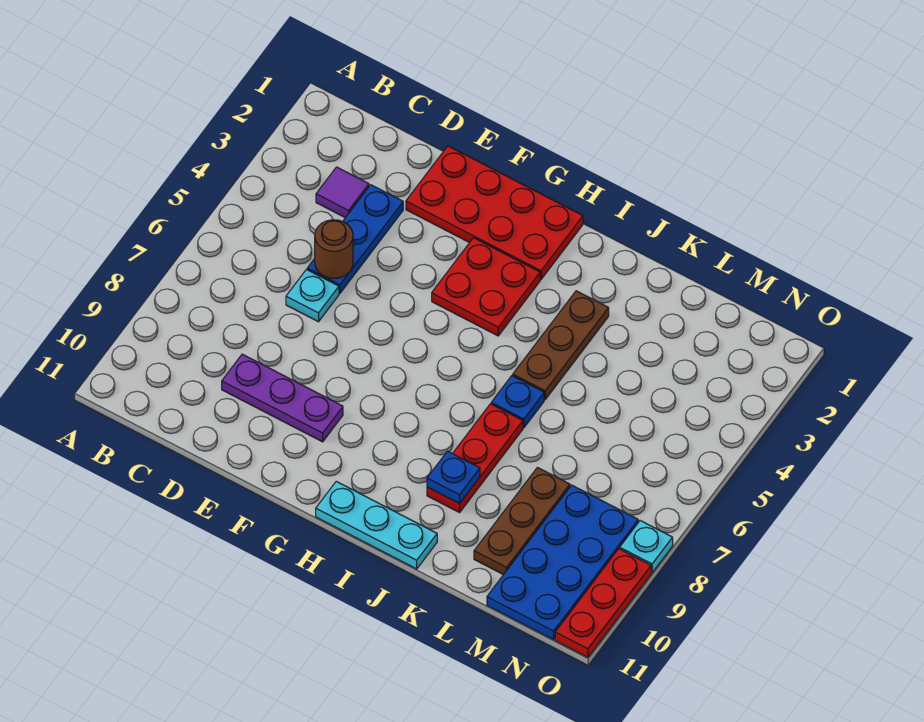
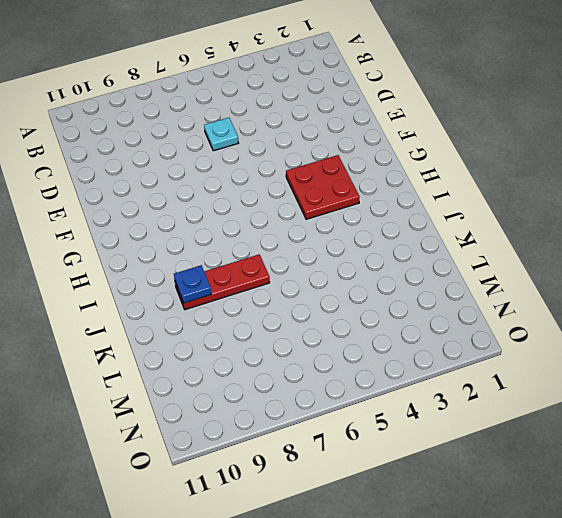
none -> purple tile C3 level 1
none -> blue plate D3:D5 level 1
none -> purple plate D9:F9 level 1

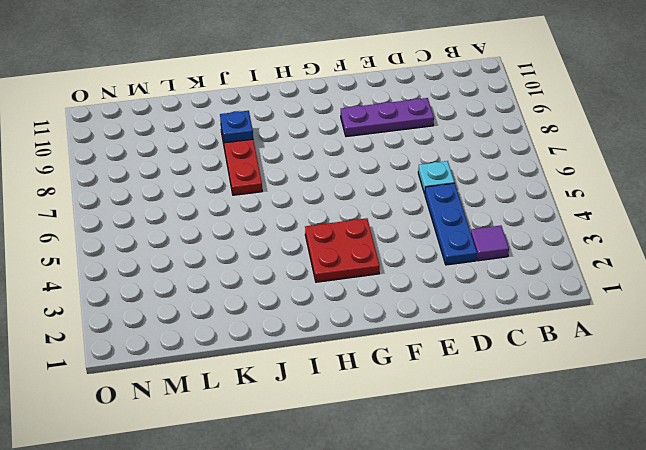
none -> red plate E1:H2 level 1
none -> cyan plate H11:J11 level 1
none -> brown plate J3:J5 level 1

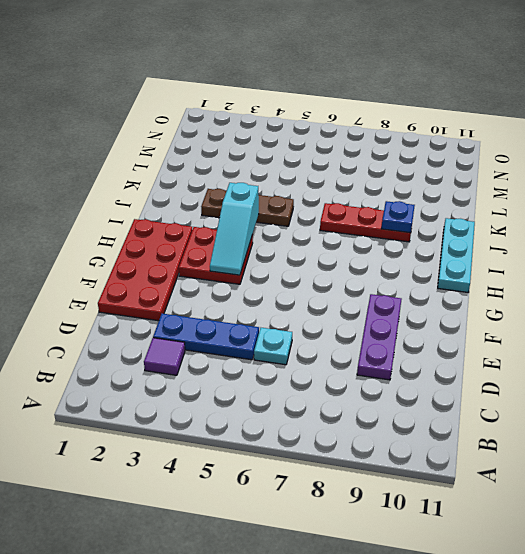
cyan slope G4:I4 level 2 top I -> none
none -> blue plate J6 level 1
none -> brown plate L8:L10 level 1
none -> blue plate M8:N11 level 1

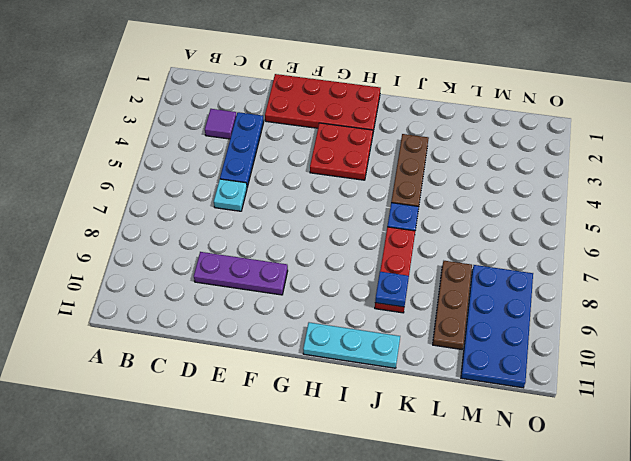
none -> cyan plate O8 level 1
none -> red plate O9:O11 level 1
none -> brown round brick D5 level 2

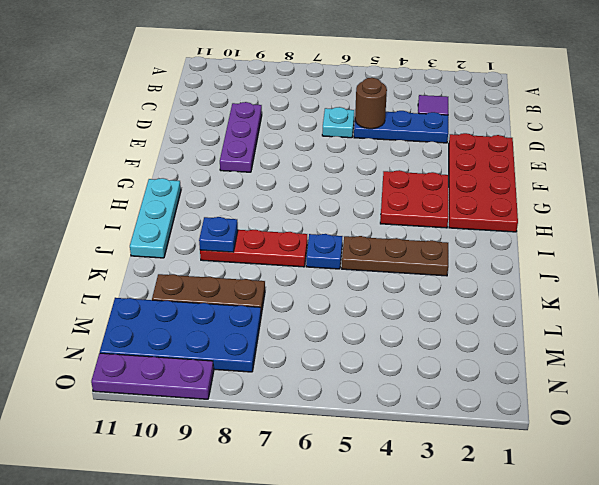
purple plate O9:O11 level 1 -> red plate O9:O11 level 1
none -> cyan plate O8 level 1

